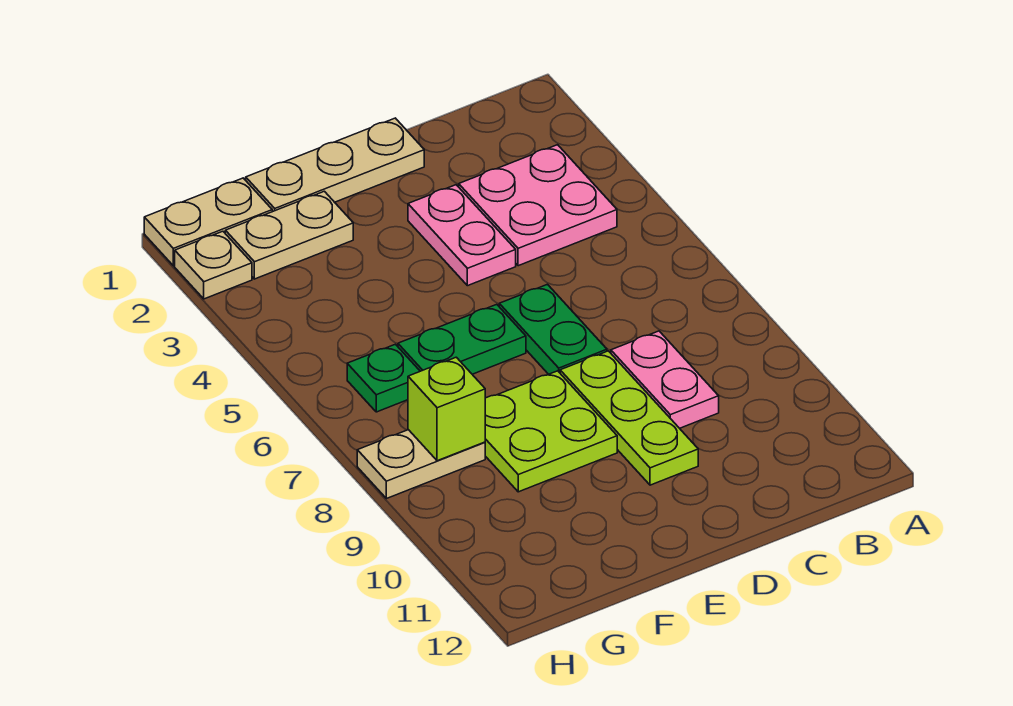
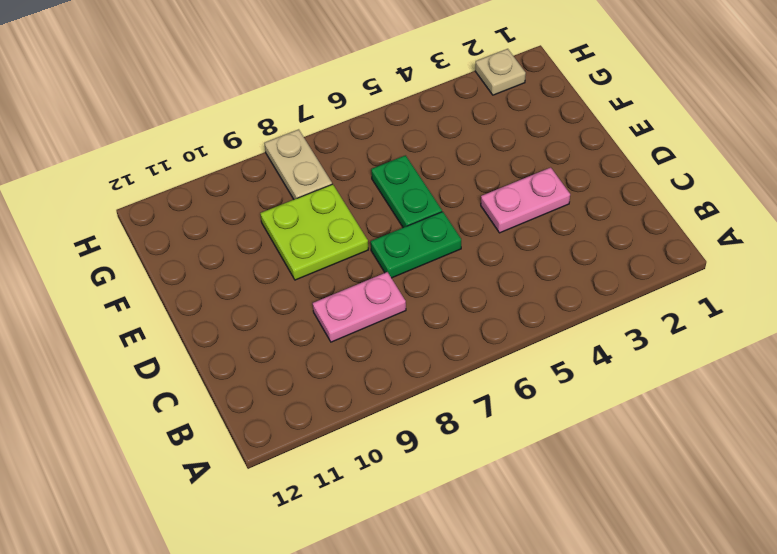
none -> pink plate B3:C4 level 1
none -> tan plate D1:F1 level 1
none -> lime plate D8:D10 level 1

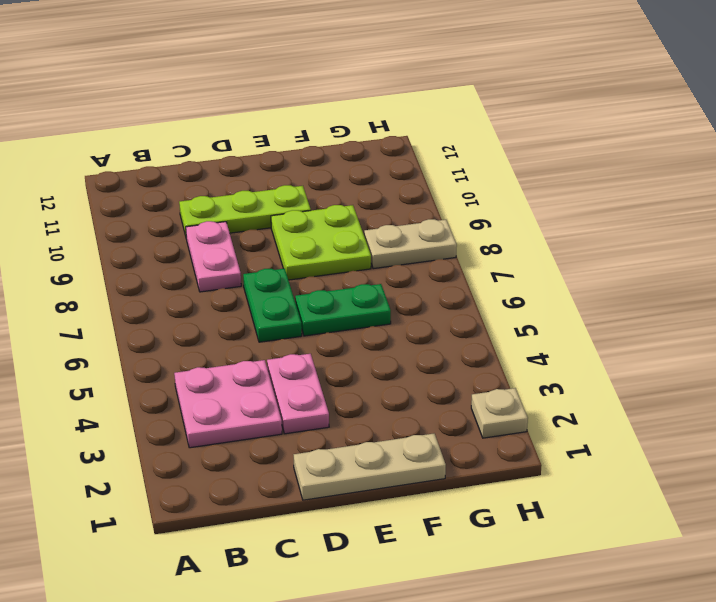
lime plate C10:E10 level 1 -> lime plate D8:D10 level 1
none -> tan plate F2:G2 level 1
none -> tan plate G1:H1 level 1
none -> green plate G6 level 1

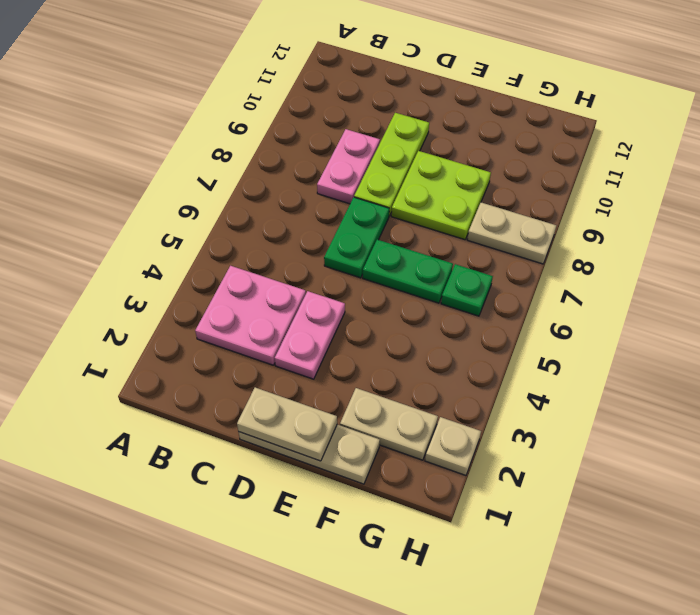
tan plate D1:E1 level 2 -> tan plate G1:H1 level 1
none -> lime brick G8 level 2

